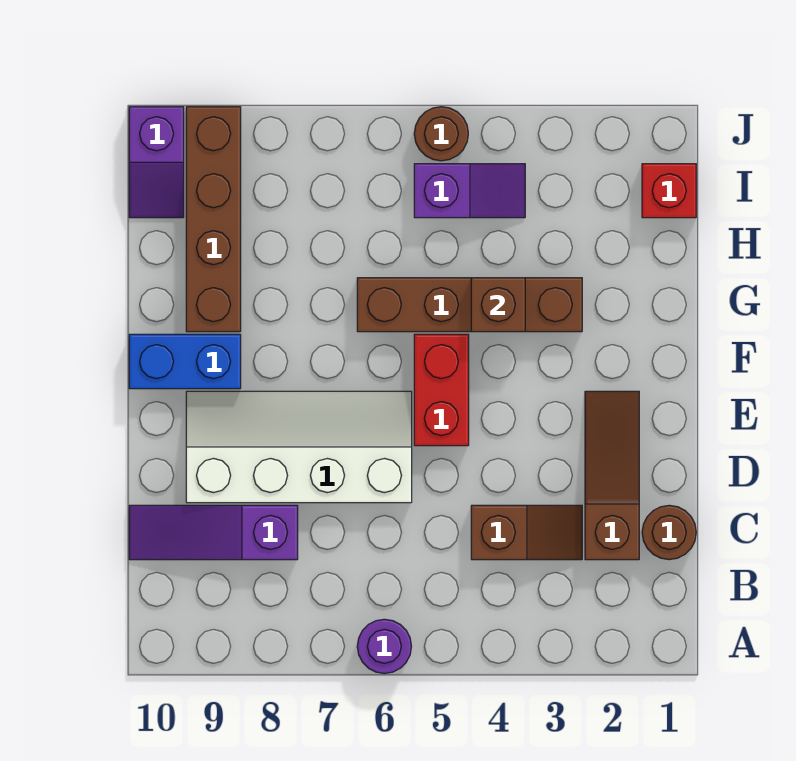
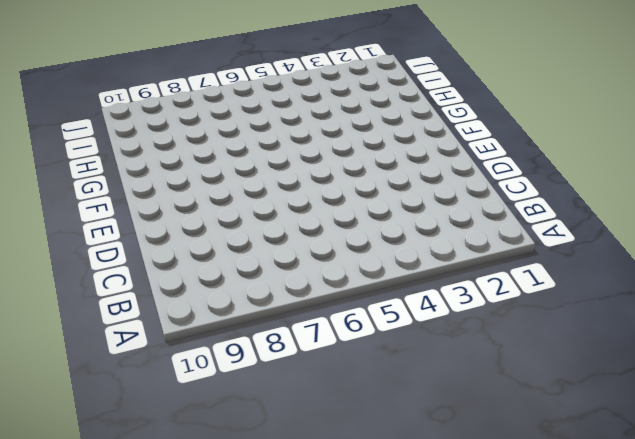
none -> purple round brick A6 level 1
none -> brown round brick C1 level 1
none -> brown slope C2:E2 level 1 top C

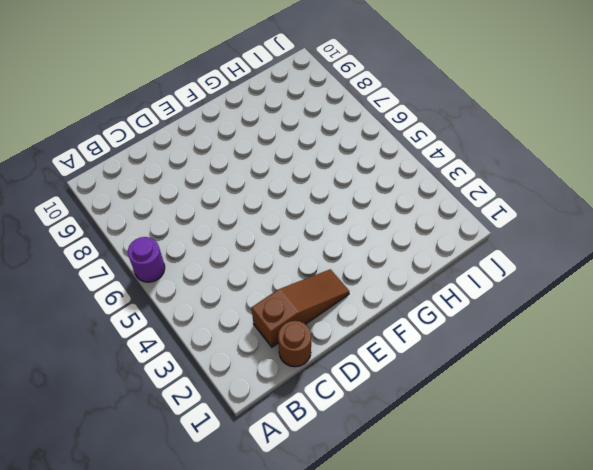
none -> brown slope C3:C4 level 1 top 4
none -> purple slope C8:C10 level 1 top 8
none -> white slope D6:E9 level 1 top D

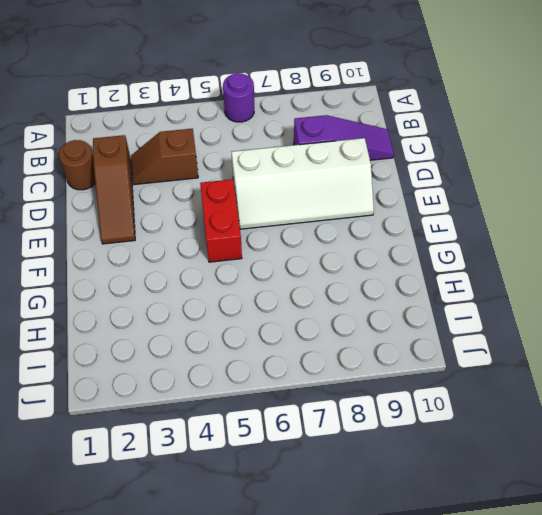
none -> blue brick F9:F10 level 1
none -> brown brick G3:G6 level 1
none -> brown brick G9:J9 level 1

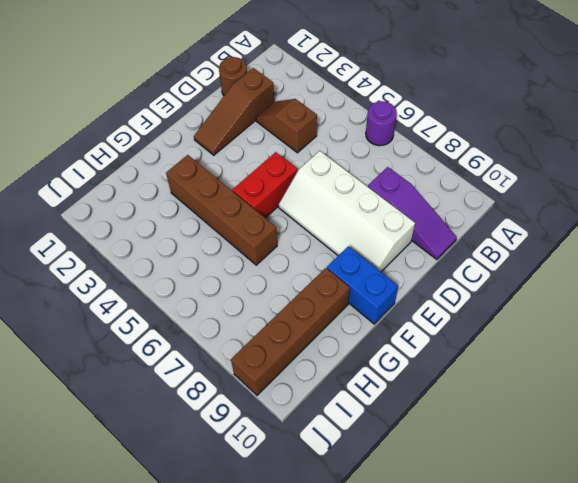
none -> red brick I1 level 1
none -> purple slope I4:I5 level 1 top 5
none -> purple slope I10:J10 level 1 top J

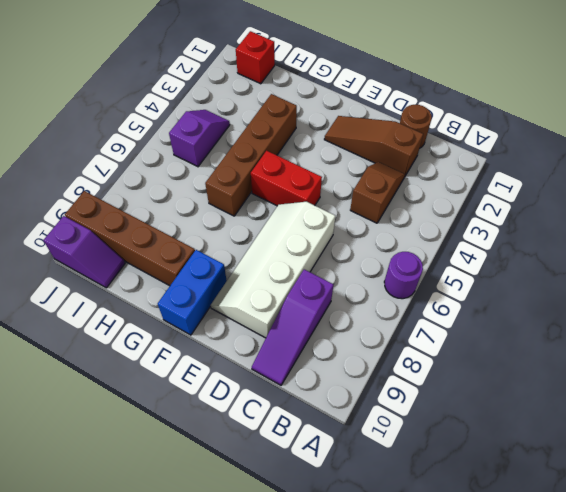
none -> brown round brick J5 level 1
none -> brown brick G4 level 2

